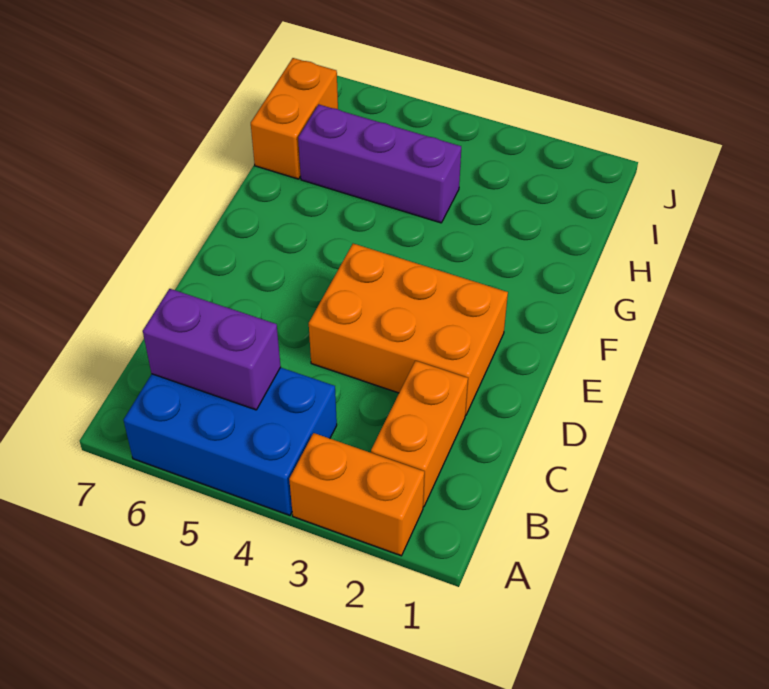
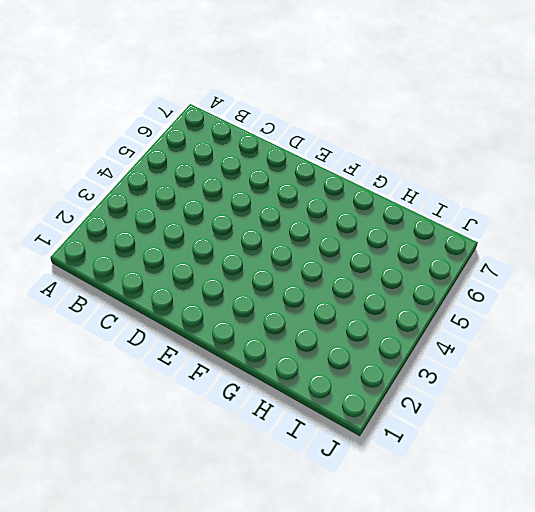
none -> orange brick A2:A3 level 1
none -> blue brick A4:B6 level 1

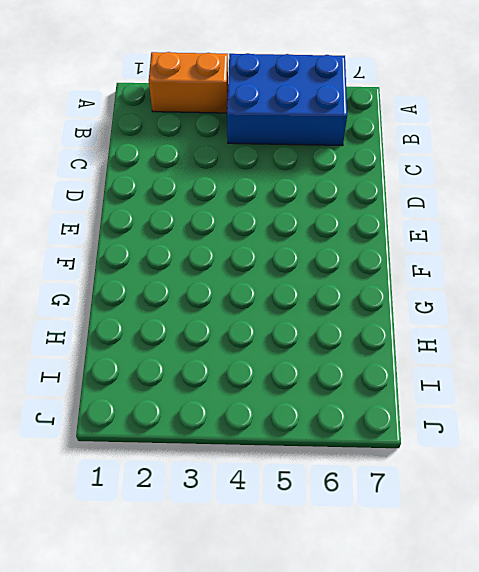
none -> orange brick B2:C2 level 1
none -> orange brick D2:E4 level 1

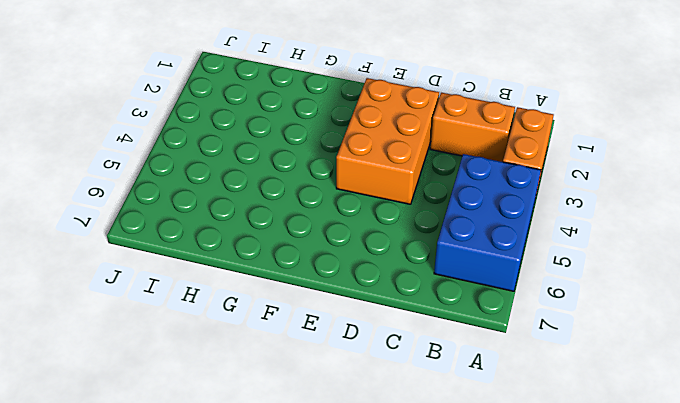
none -> purple brick H4:H6 level 1
none -> orange brick H7:I7 level 1

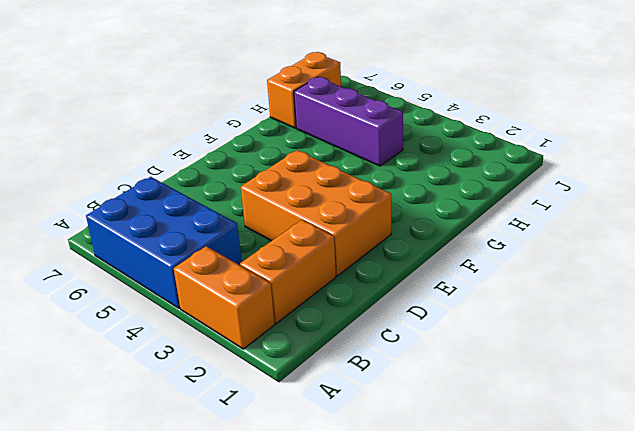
none -> purple brick B5:B6 level 2

